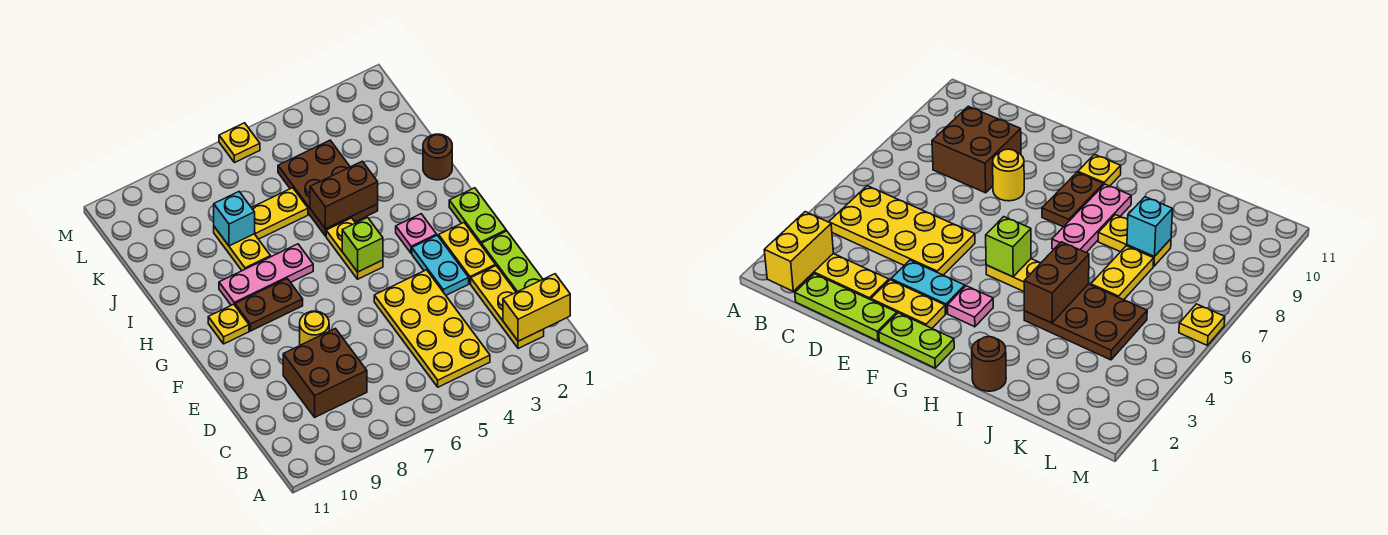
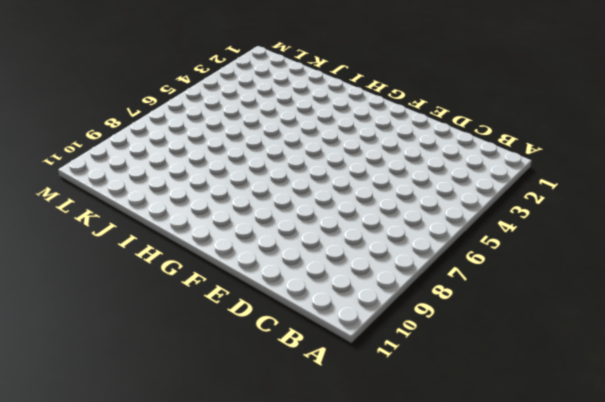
none -> yellow plate B2:D2 level 1
none -> yellow plate B4:E5 level 1
none -> lime plate C1:E1 level 1

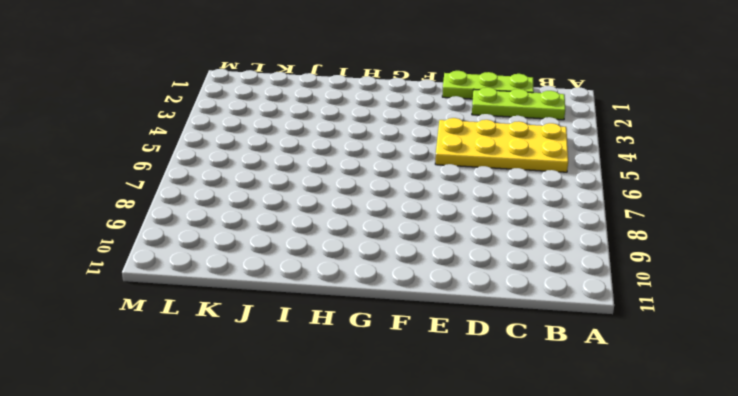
lime plate B2:D2 level 1 -> yellow plate B2:D2 level 1
none -> brown brick C8:D9 level 1
none -> yellow plate E2:F2 level 1
none -> cyan plate E3:F3 level 1

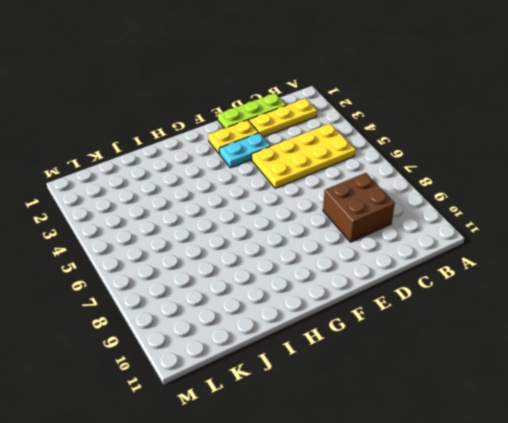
none -> yellow round brick E8 level 1
none -> lime plate F1:G1 level 1
none -> pink plate G3 level 1

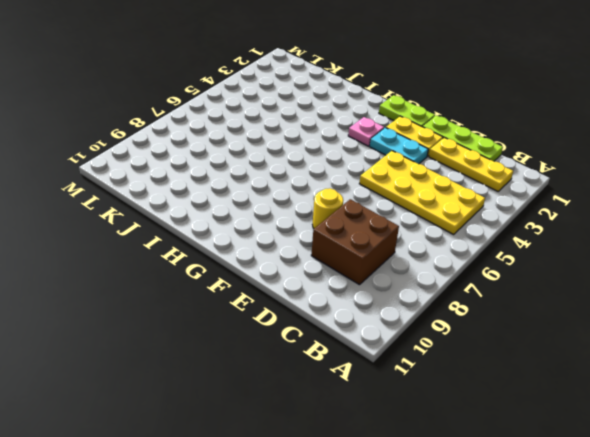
none -> yellow plate G5:H5 level 1
none -> brown plate G8:G9 level 1
none -> yellow plate G10 level 1

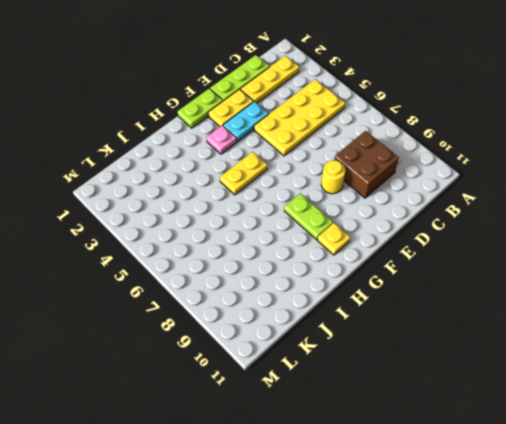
lime plate G8:G9 level 1 -> brown plate G8:G9 level 1
none -> pink plate H7:H9 level 1
none -> brown round brick I1 level 1
none -> brown plate I4:K5 level 1

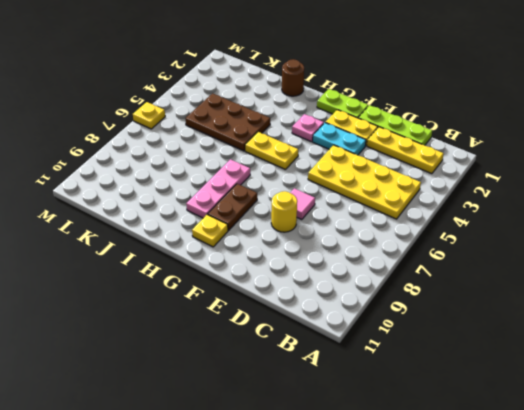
pink tile E7 level 1 -> none
none -> brown brick C8:D9 level 1
none -> yellow plate I8:J8 level 1
none -> yellow plate J6:J7 level 1

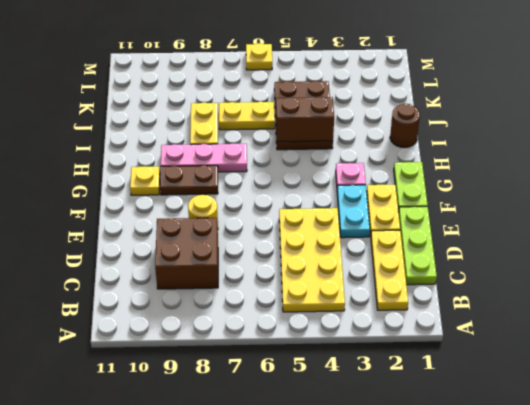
none -> yellow plate G5:H5 level 1
none -> yellow brick B1:B2 level 2
none -> lime brick G5 level 2

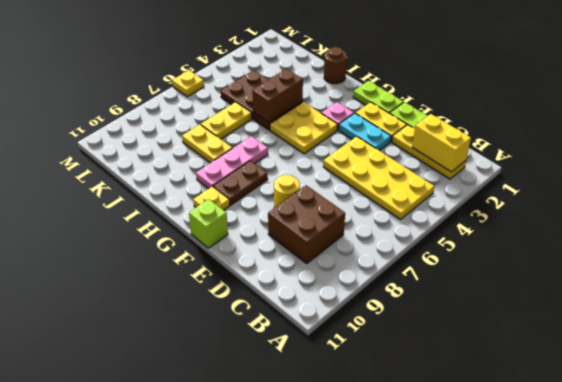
yellow brick B2:C2 level 2 -> yellow brick B1:B2 level 2
lime brick F11 level 1 -> lime brick G5 level 2
yellow plate G4:H5 level 1 -> yellow plate G5:H5 level 1
none -> cyan brick J8 level 2

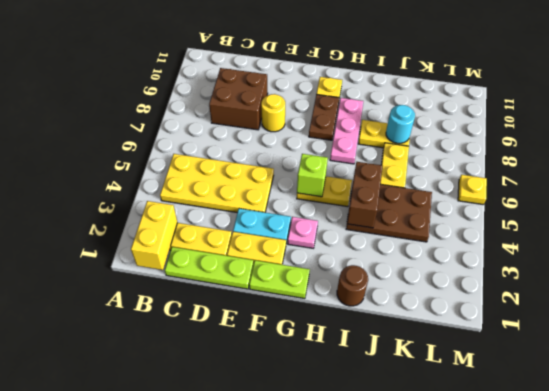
cyan round brick J8 level 2 -> cyan brick J8 level 2

